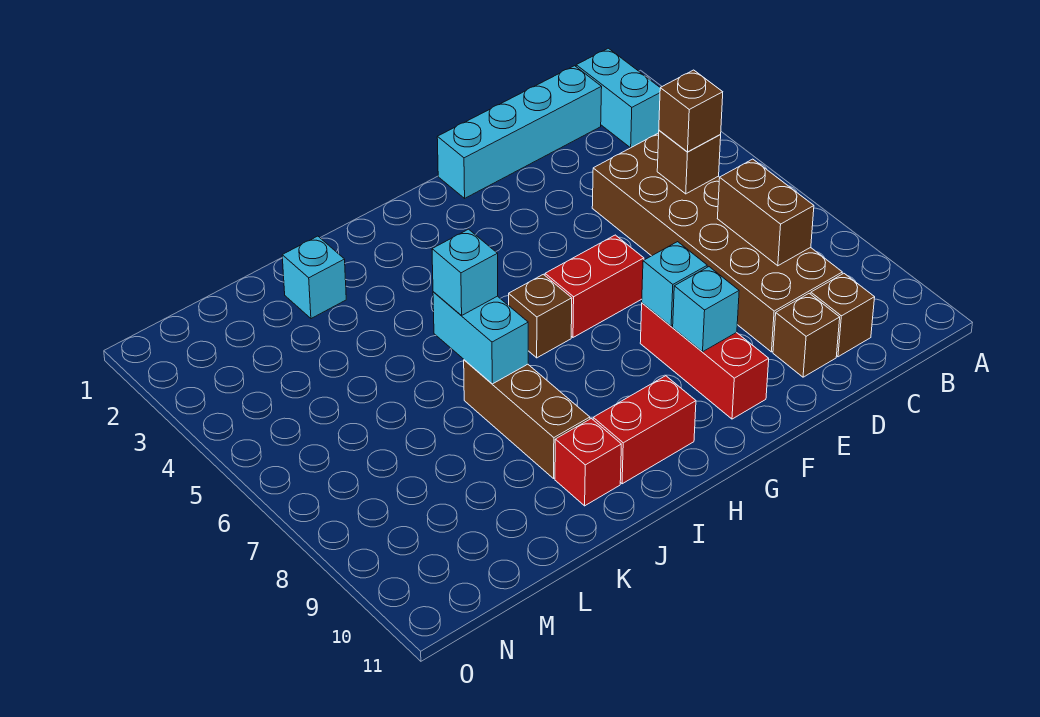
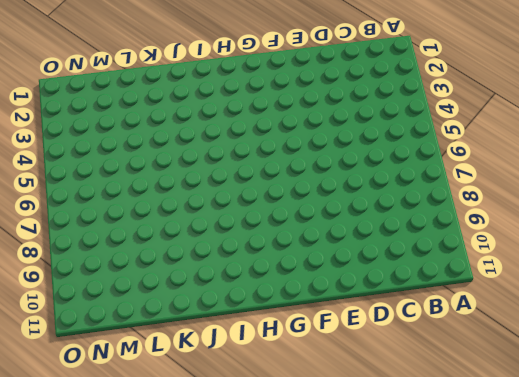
none -> cyan brick B1:B2 level 1
none -> cyan brick C1:F1 level 1
none -> brown brick C4:D9 level 1

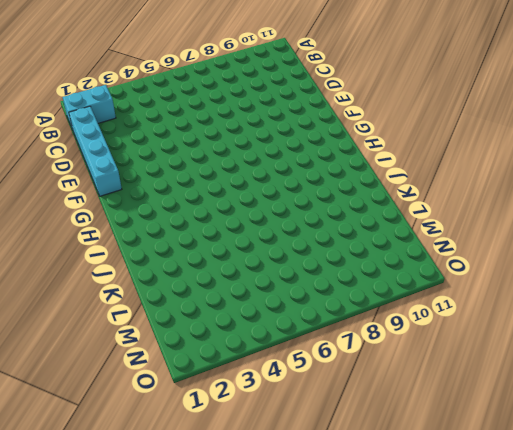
none -> brown brick C4:D9 level 1
none -> brown brick C10 level 1
none -> brown brick D10 level 1

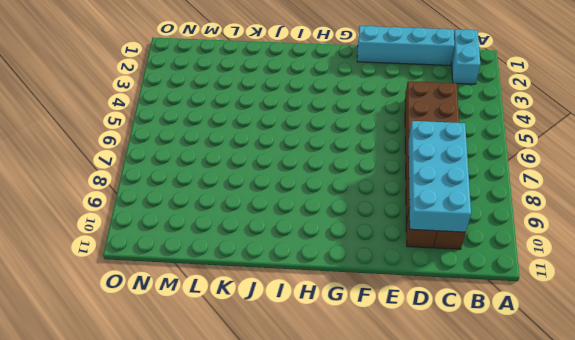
cyan brick C7:D10 level 2 -> brown brick C7:C8 level 2
none -> red brick F6:G6 level 1
none -> red brick F8:F10 level 1
none -> brown brick H6 level 1

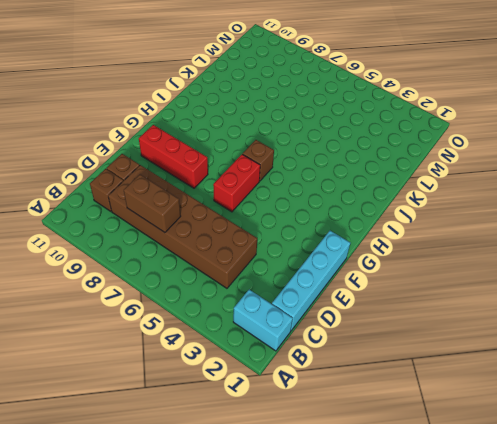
none -> red brick H10:I10 level 1
none -> brown brick J7:J9 level 1
none -> red brick J10 level 1

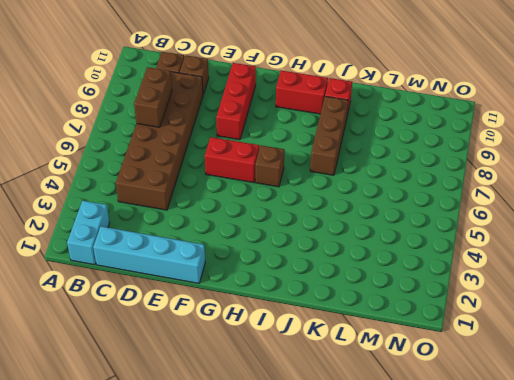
none -> cyan brick K2 level 1
none -> brown brick C5 level 2
none -> cyan brick F8 level 2

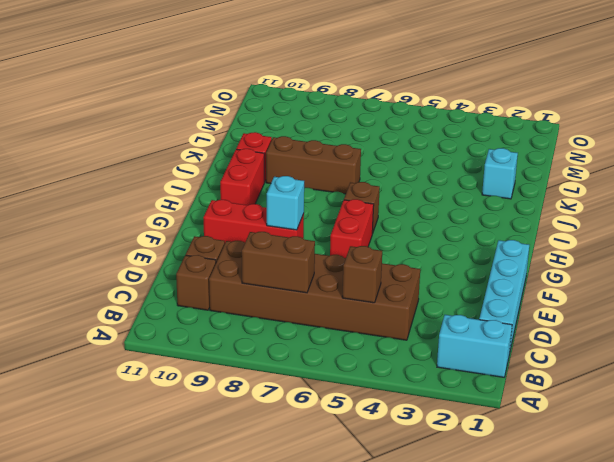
none -> cyan brick F9 level 2
none -> cyan brick J6:J7 level 2
none -> brown brick C5 level 3

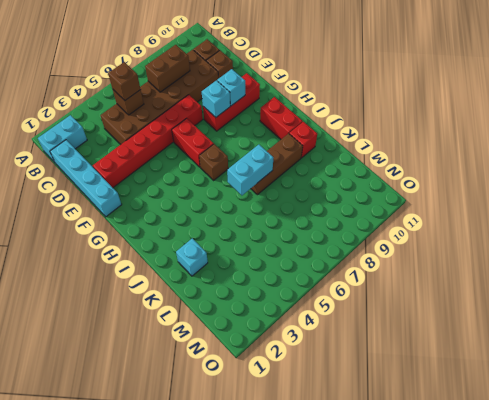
red brick E2:E7 level 1 -> none
none -> cyan brick J6 level 3

